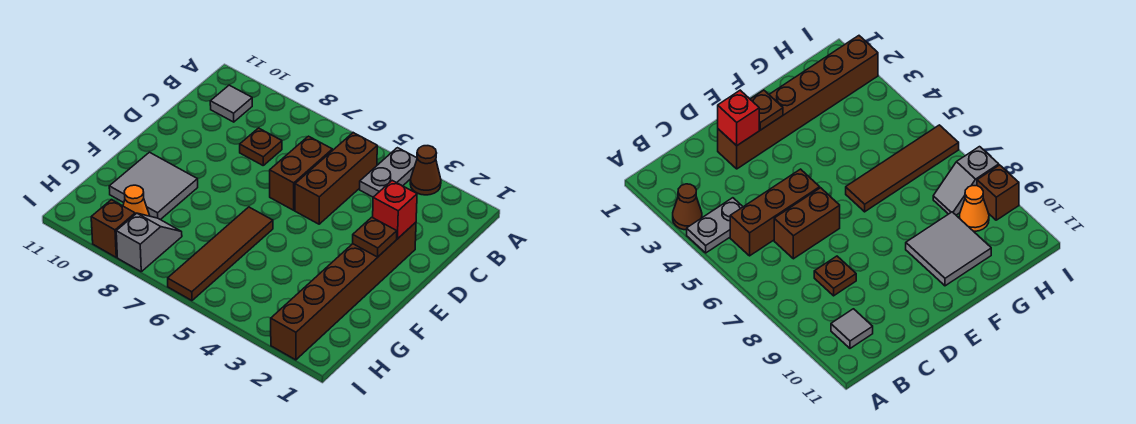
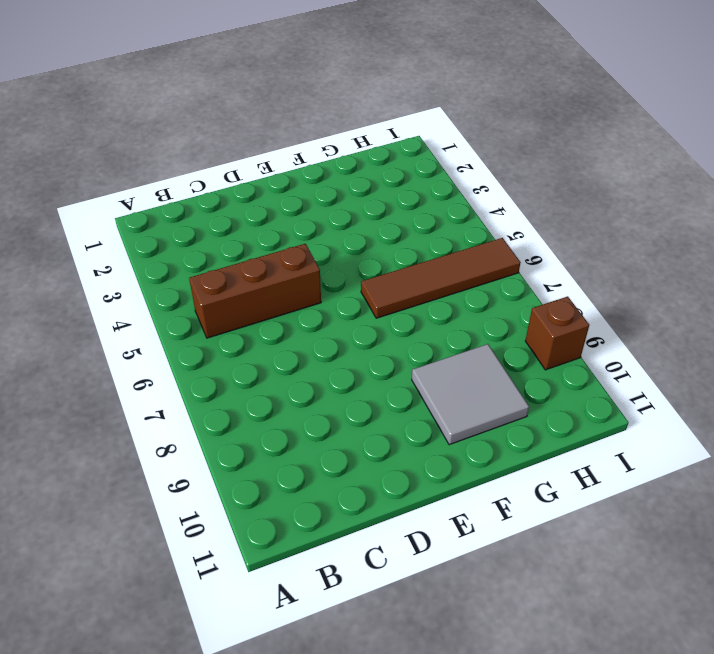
none -> brown cone A3 level 1
none -> grey plate A4:B4 level 1
none -> grey tile B10 level 1

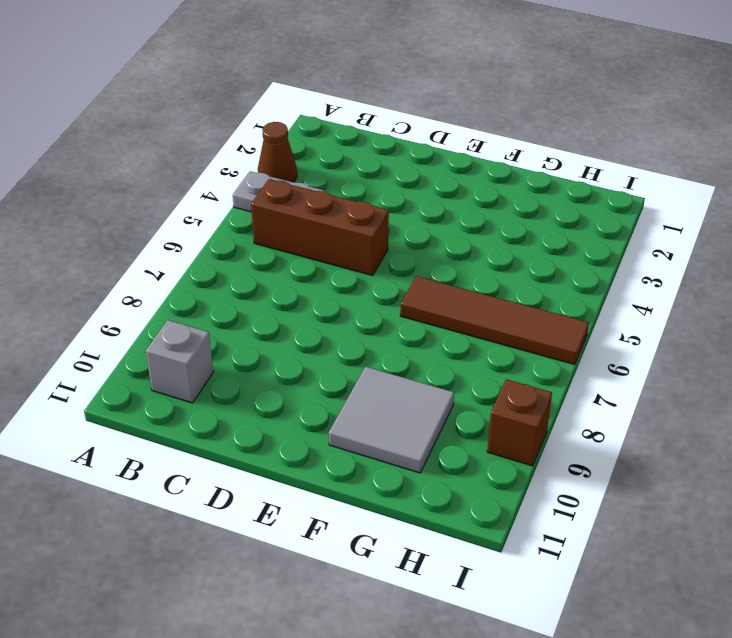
grey brick B10 level 1 -> grey tile B10 level 1
none -> brown brick C6:D6 level 1
none -> brown plate C8 level 1
none -> brown brick D2:I2 level 1

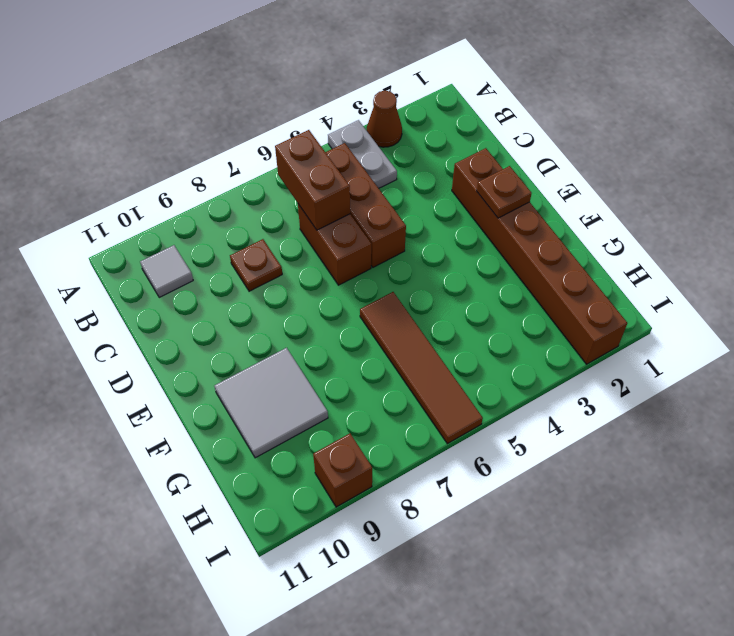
brown brick B6:C6 level 2 -> none
none -> grey slope H8:I8 level 1 top I
none -> orange cone H9 level 1
none -> red brick D2 level 2

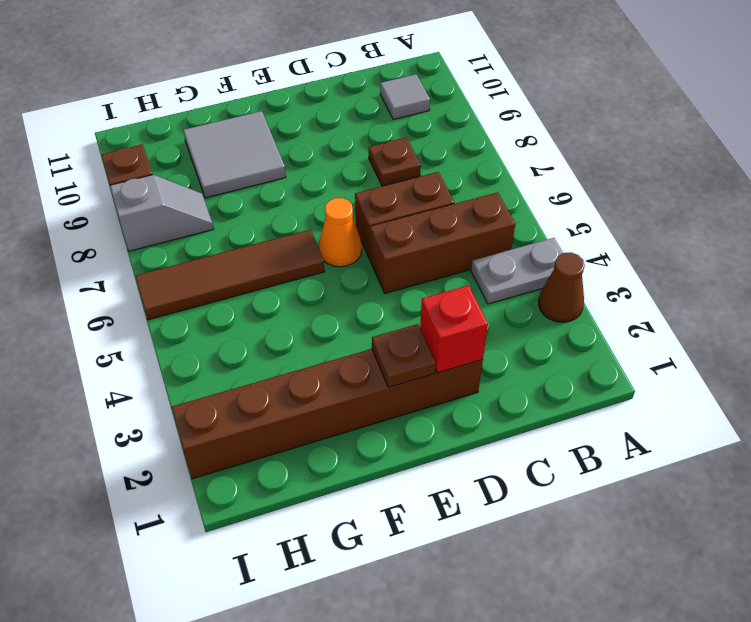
orange cone E6 level 1 -> orange cone H9 level 1

